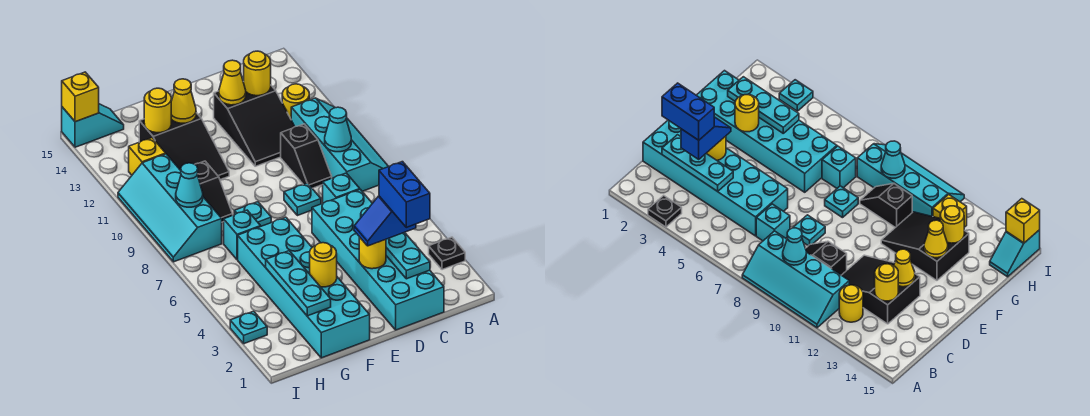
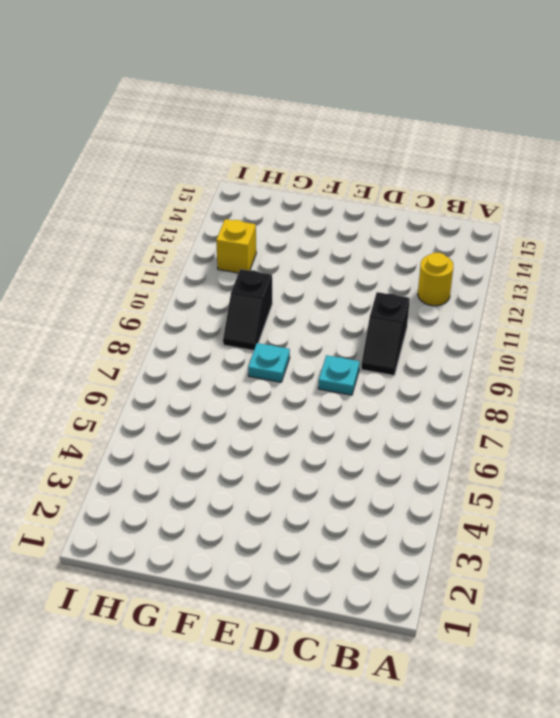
none -> black plate A3 level 1
none -> cyan slope A8:B11 level 1 top B
none -> cyan brick C1:D6 level 1
none -> cyan brick C7 level 1

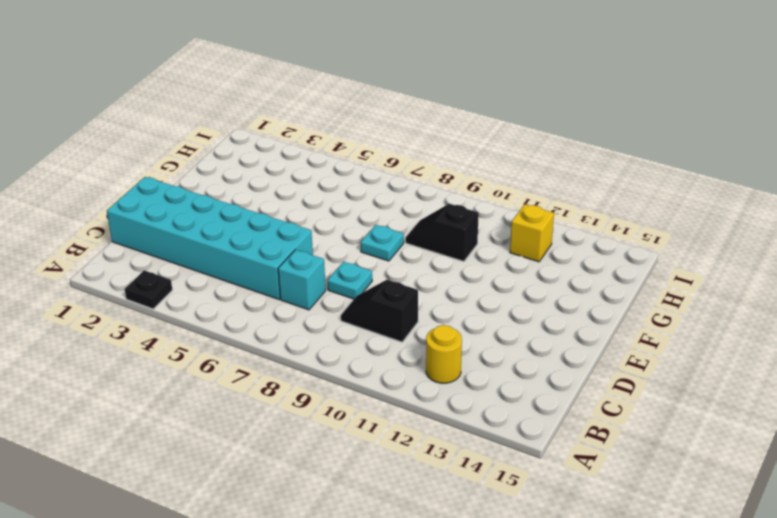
none -> cyan slope A8:B11 level 1 top B
none -> black slope C11:D13 level 1 top 13
none -> cyan brick F1:G6 level 1
none -> black slope F11:G13 level 1 top 13

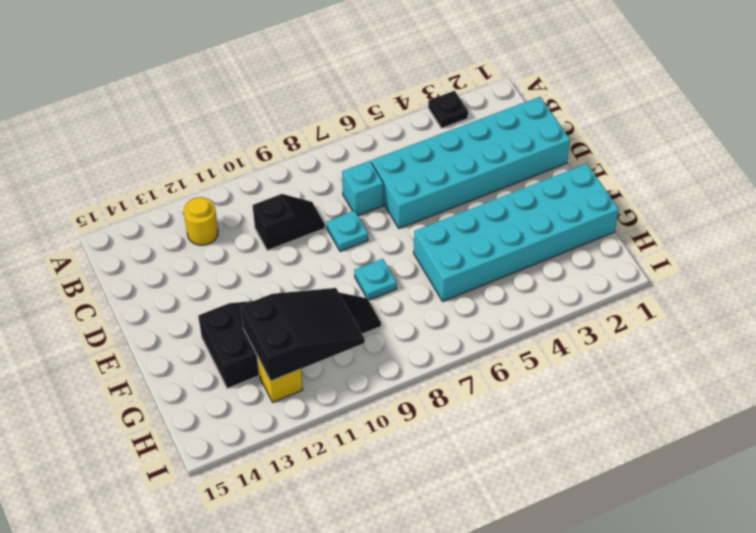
black slope G10:H12 level 2 top 12 -> black slope C11:D13 level 1 top 13
none -> cyan slope A8:B11 level 1 top B
none -> cyan brick G7 level 1
none -> cyan slope H8:I11 level 1 top H
none -> cyan slope H15:I15 level 1 top I

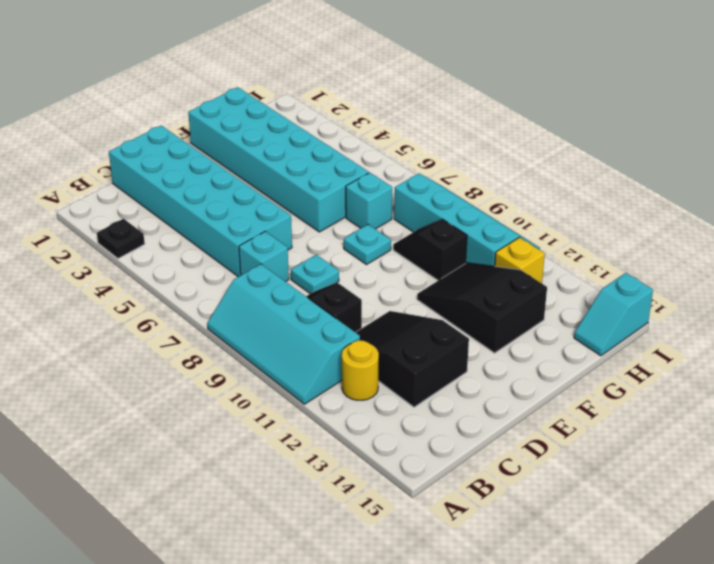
none -> cyan plate I3 level 1
none -> cyan cone B9 level 2
none -> cyan plate C2:C4 level 2
none -> yellow round brick C13 level 2

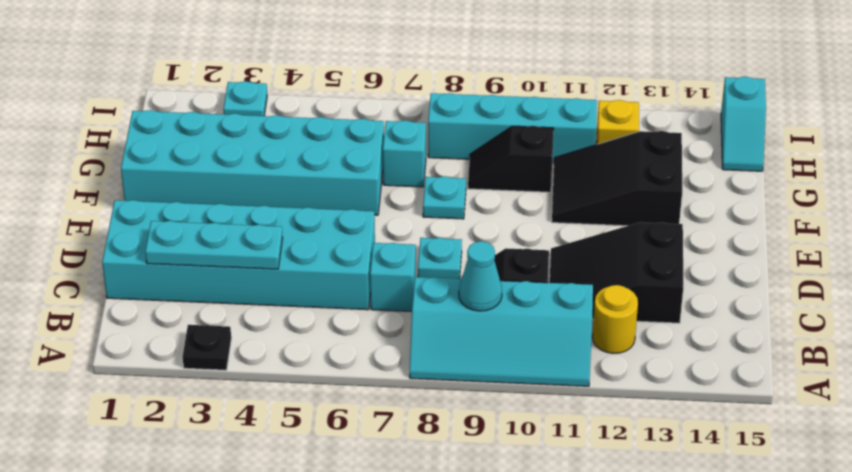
none -> yellow round brick C13 level 2
none -> yellow round brick D3 level 2
none -> yellow cone D13 level 2
none -> yellow round brick F3 level 2

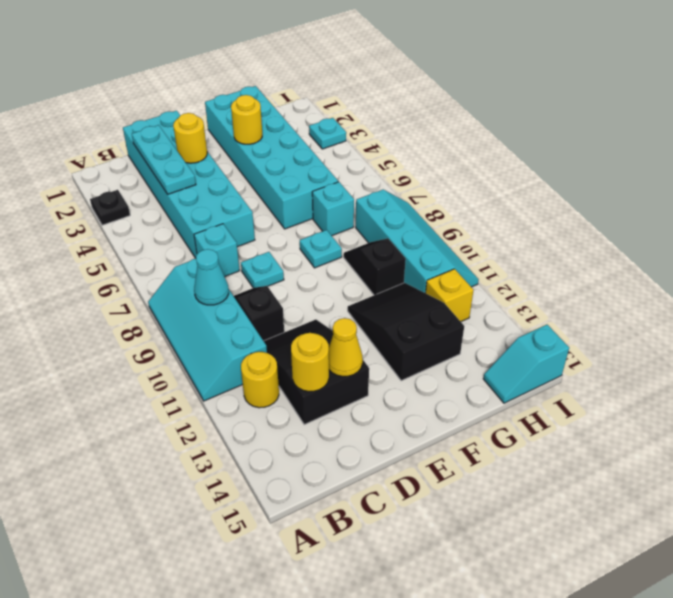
none -> yellow cone F13 level 2
none -> cyan plate G2:G4 level 2
none -> yellow round brick G13 level 2
none -> cyan cone H9 level 2

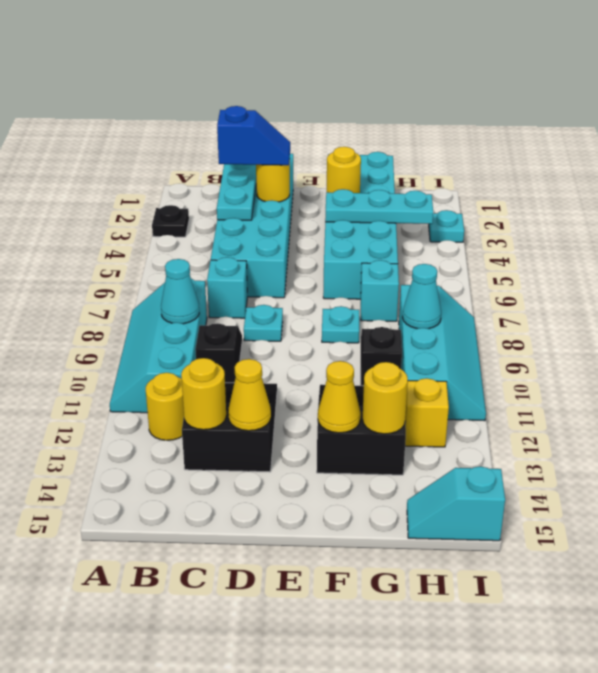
cyan plate F4:H4 level 2 -> cyan plate G2:G4 level 2
none -> yellow brick I15 level 2
none -> blue brick C2:C3 level 4

